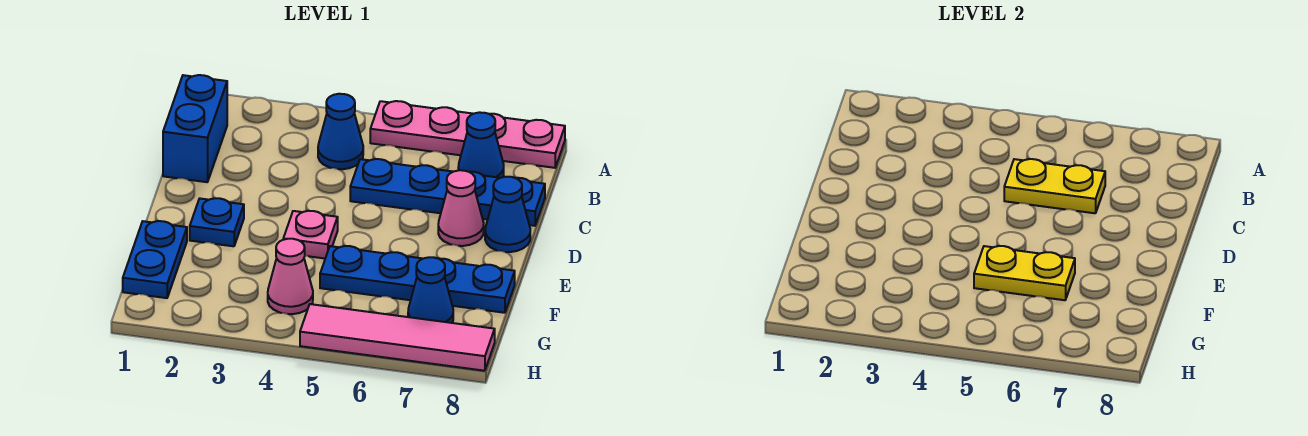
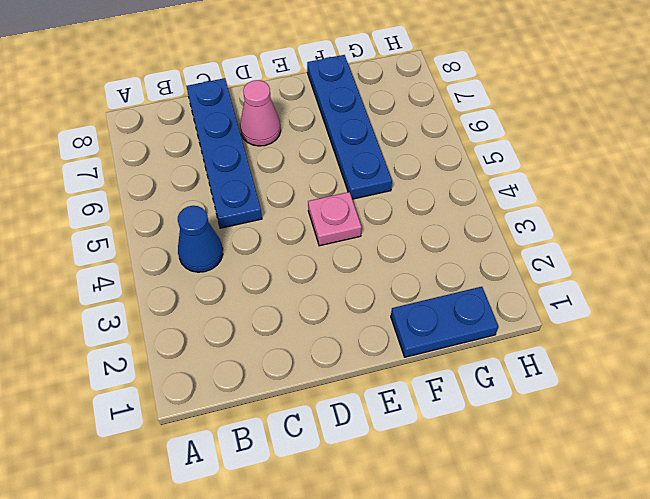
none -> pink plate A5:A8 level 1
none -> blue brick B1:C1 level 1
none -> blue cone B7 level 1

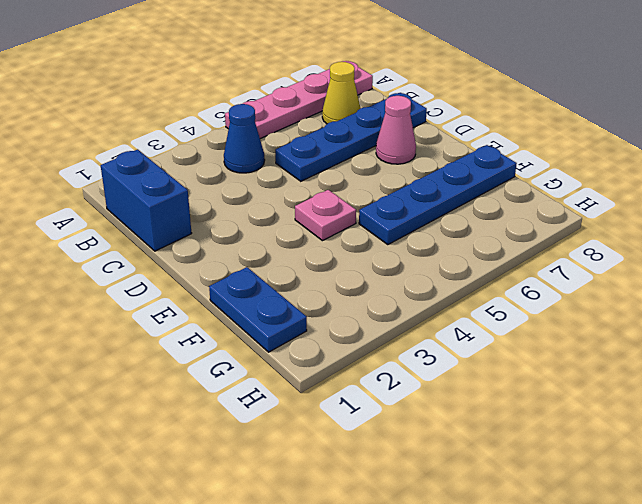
yellow cone B7 level 1 -> blue cone B7 level 1
none -> blue cone D8 level 1
none -> blue plate E2 level 1
none -> pink cone G4 level 1

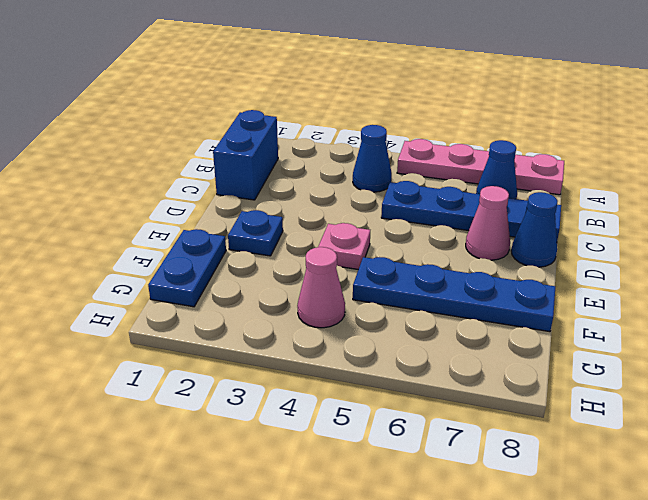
none -> blue cone G7 level 1
none -> pink tile H5:H8 level 1
none -> yellow plate C5:C6 level 2

